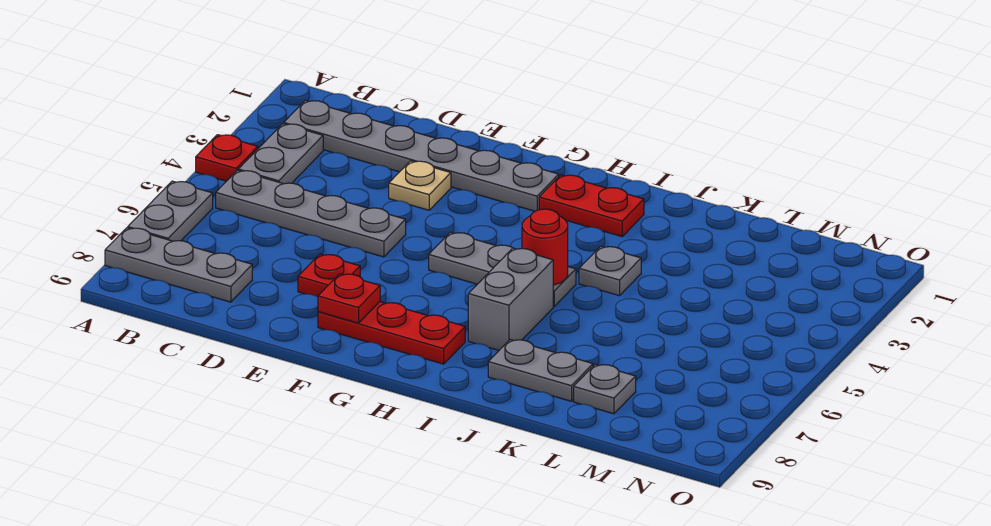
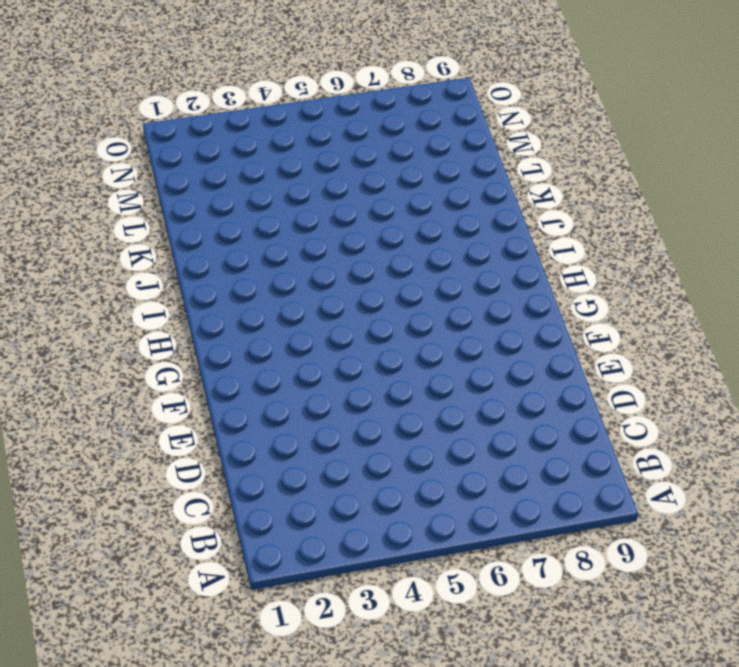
none -> red plate A4 level 1
none -> grey plate A6:A7 level 1
none -> grey plate A8:C8 level 1

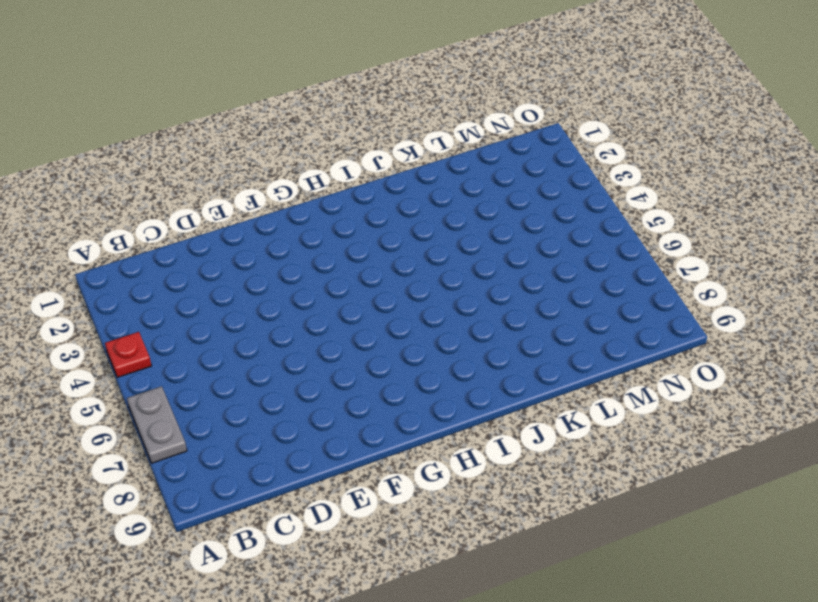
none -> grey plate A8:C8 level 1
none -> grey plate B2:G2 level 1
none -> grey plate B3:B4 level 1

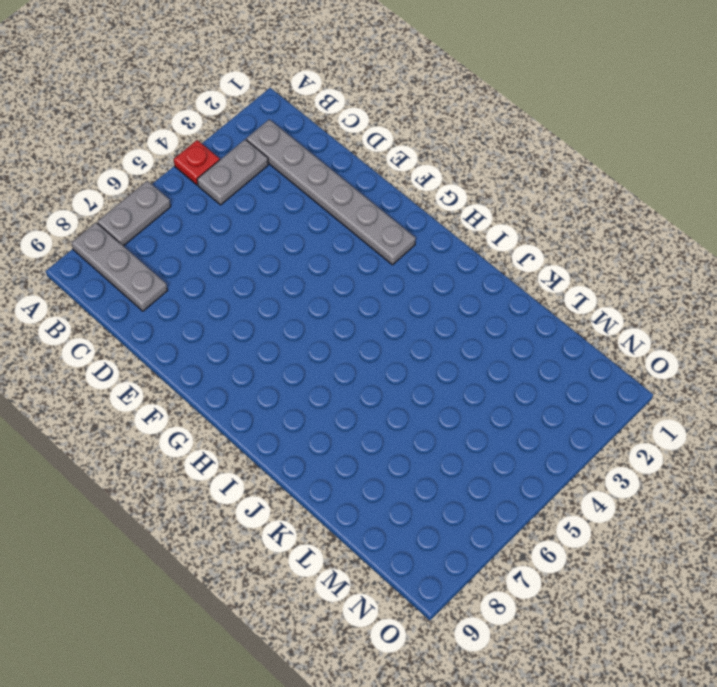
none -> grey plate B5:E5 level 1
none -> tan plate E3 level 1
none -> red plate E7 level 1

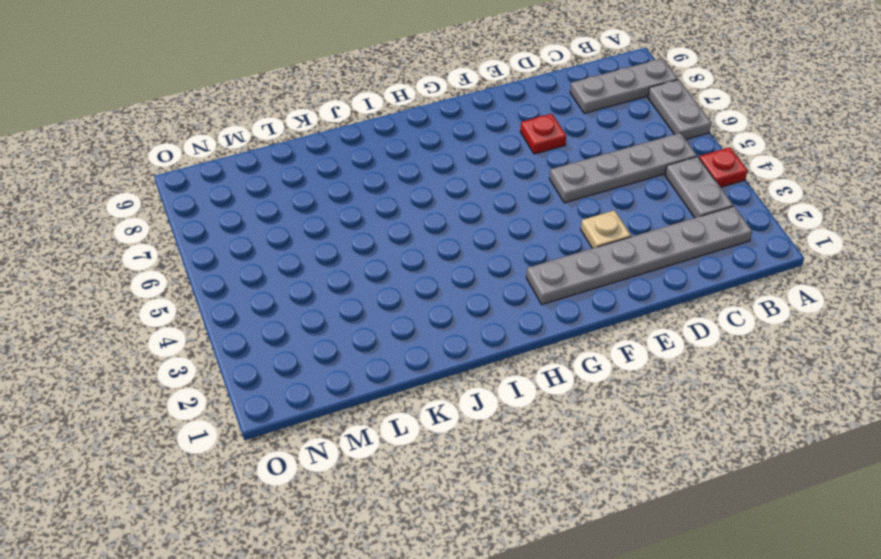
none -> red plate F8:H8 level 1
none -> grey plate G5:I5 level 1
none -> red plate H2:I2 level 1

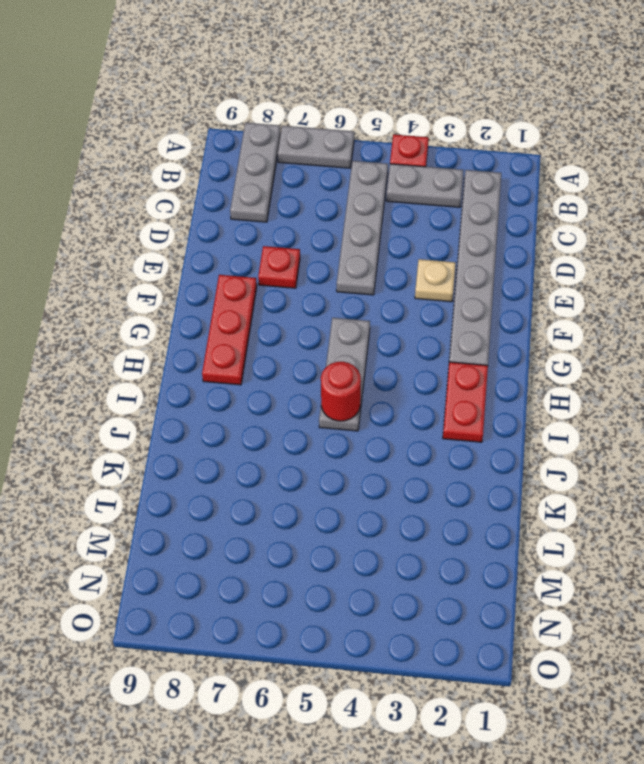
none -> grey brick I6:I7 level 1
none -> grey plate J4 level 1
none -> grey plate J8:K8 level 1

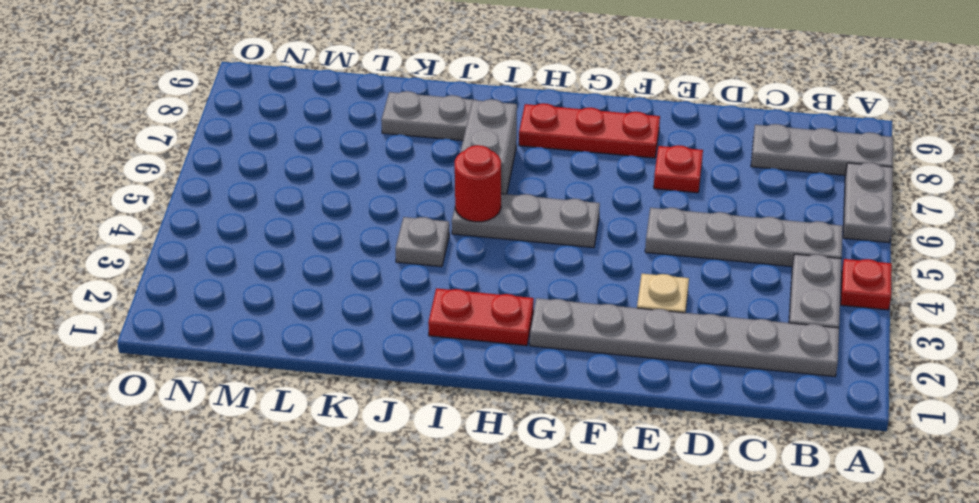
none -> grey plate L8 level 1
none -> red plate F8 level 2

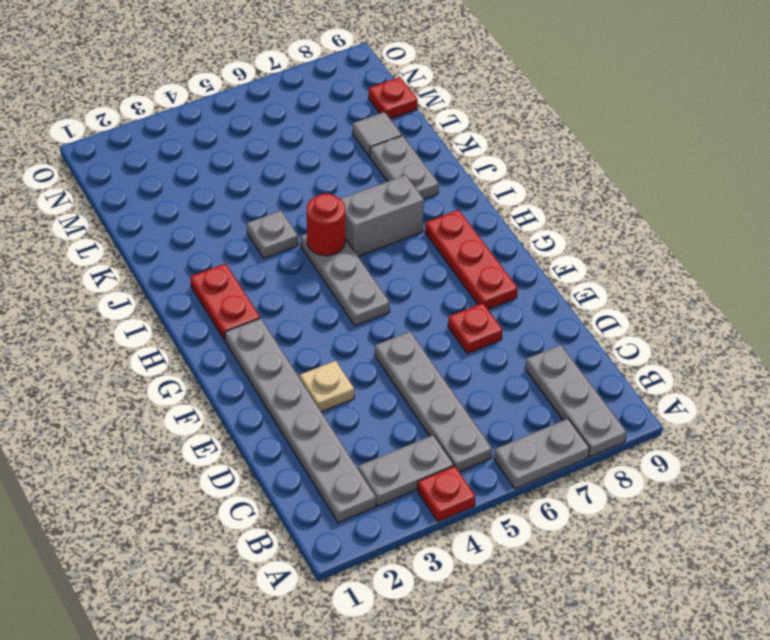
grey tile L8 level 1 -> grey plate L8 level 1
red plate M9 level 1 -> red plate F8 level 2

